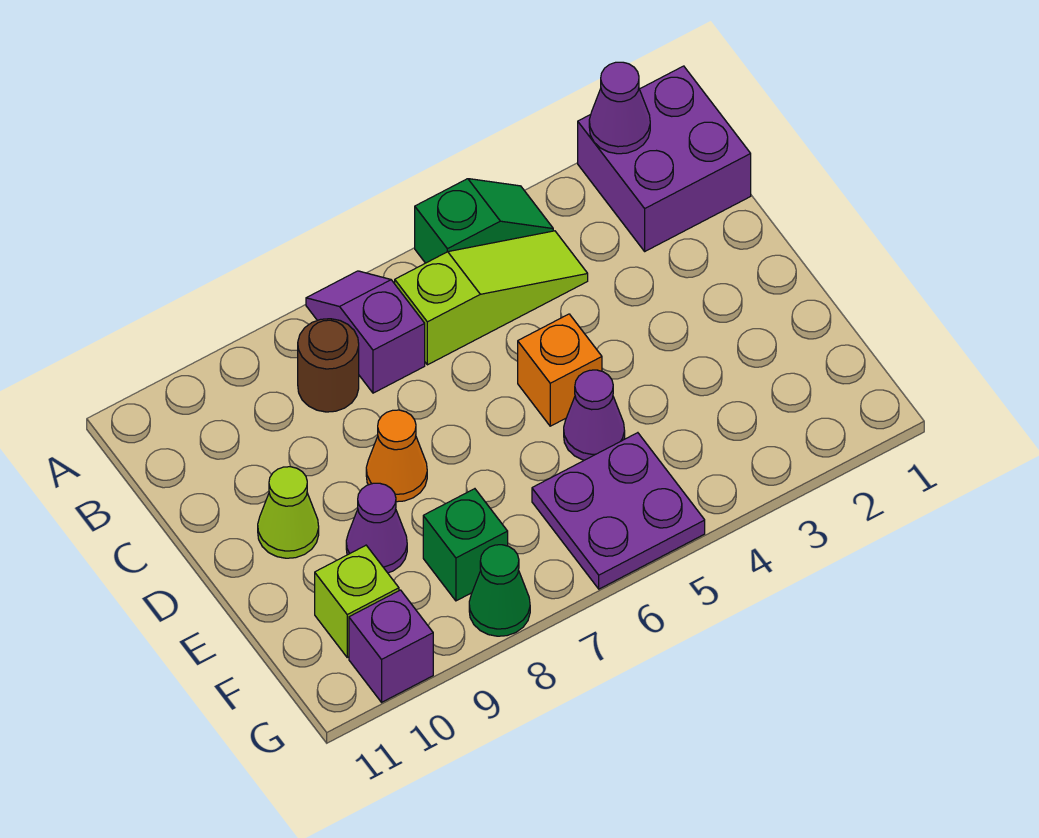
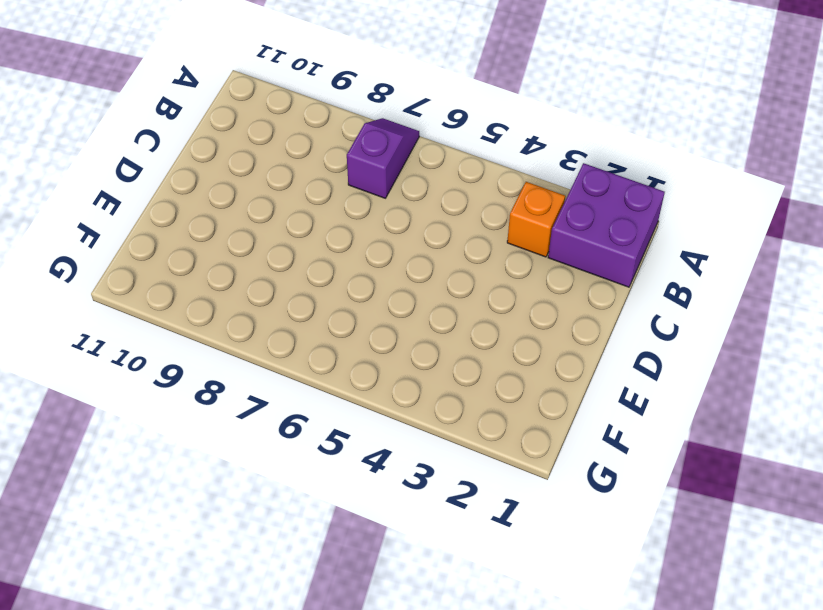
orange brick B3 level 1 -> orange brick D5 level 1
none -> green slope A4:A5 level 1 top 5
none -> lime slope B4:B6 level 1 top 6
none -> brown round brick B8 level 1

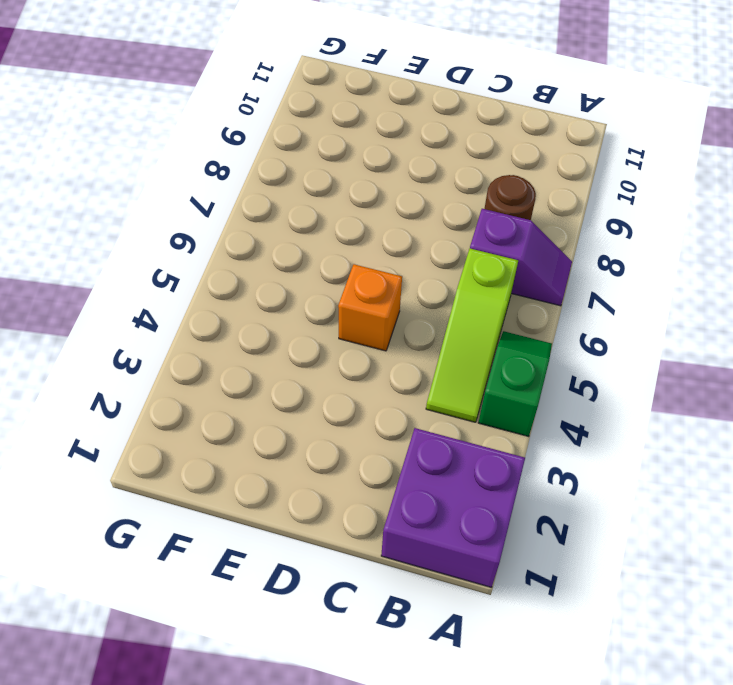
green slope A4:A5 level 1 top 4 -> green slope A4:A5 level 1 top 5
none -> orange cone D8 level 1
none -> lime cone D10 level 1
none -> purple cone E5 level 1

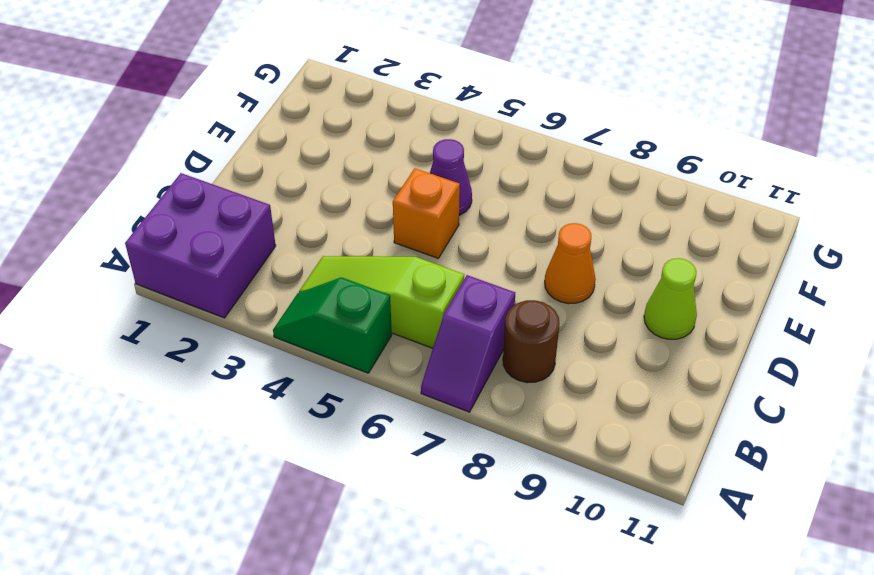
none -> purple cone E9 level 1
none -> purple plate F5:G6 level 1
none -> green brick F8 level 1

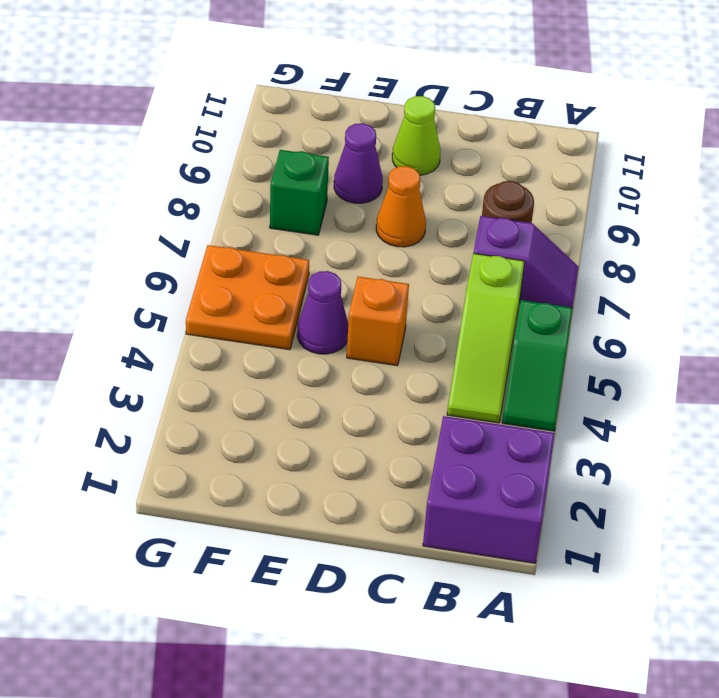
orange plate F5:G6 level 1 -> purple plate F5:G6 level 1
none -> lime brick F10 level 1
none -> green cone G8 level 1
none -> purple brick G10 level 1

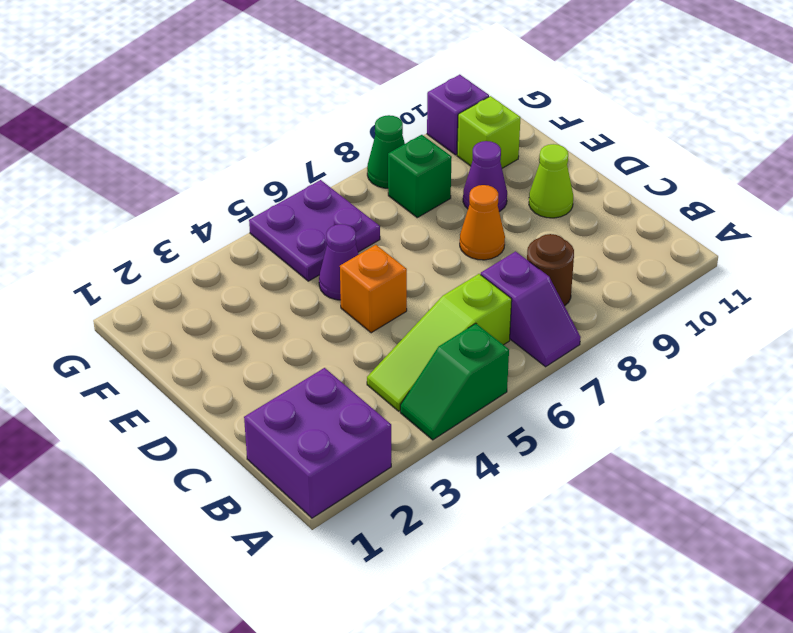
none -> purple cone A2 level 2

